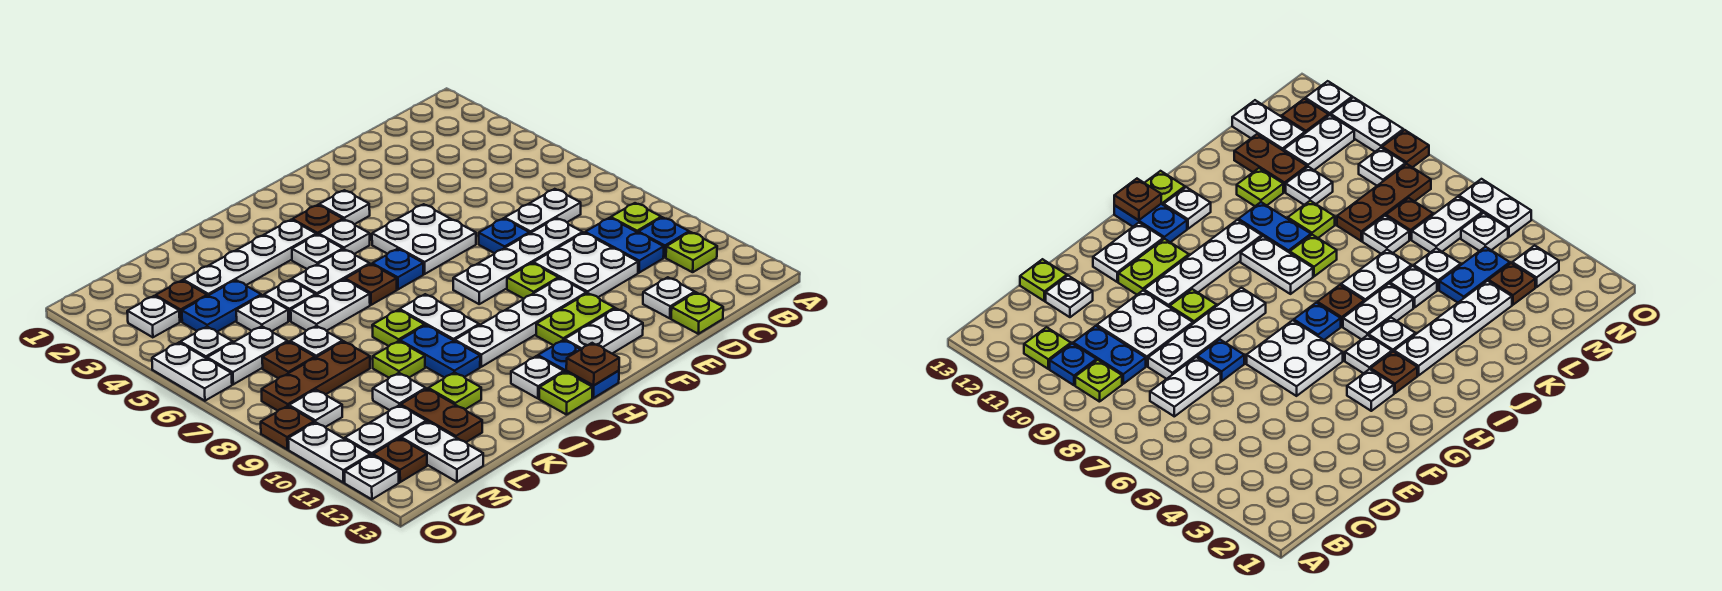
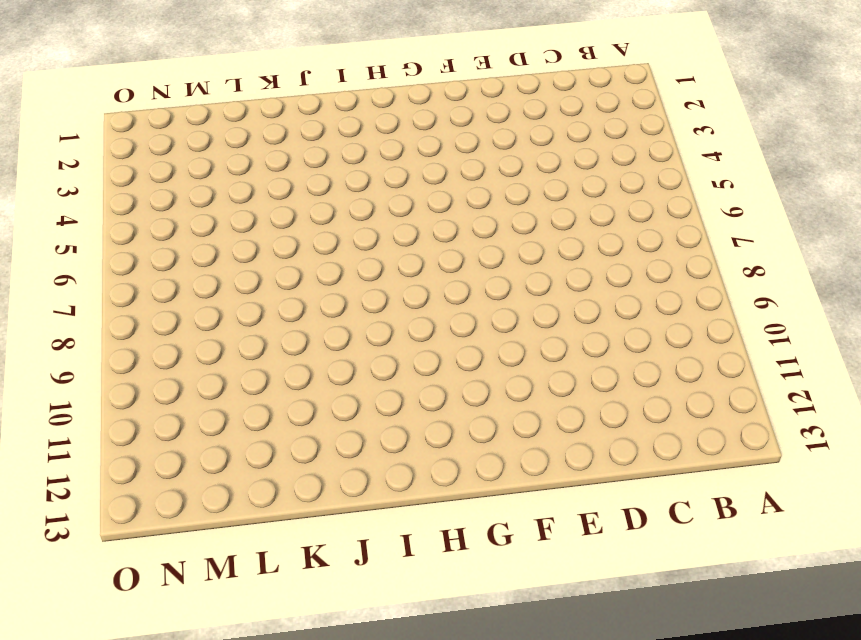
none -> lime plate B9 level 1
none -> blue plate B10 level 1
none -> lime plate B11 level 1
none -> white plate C7:D7 level 1

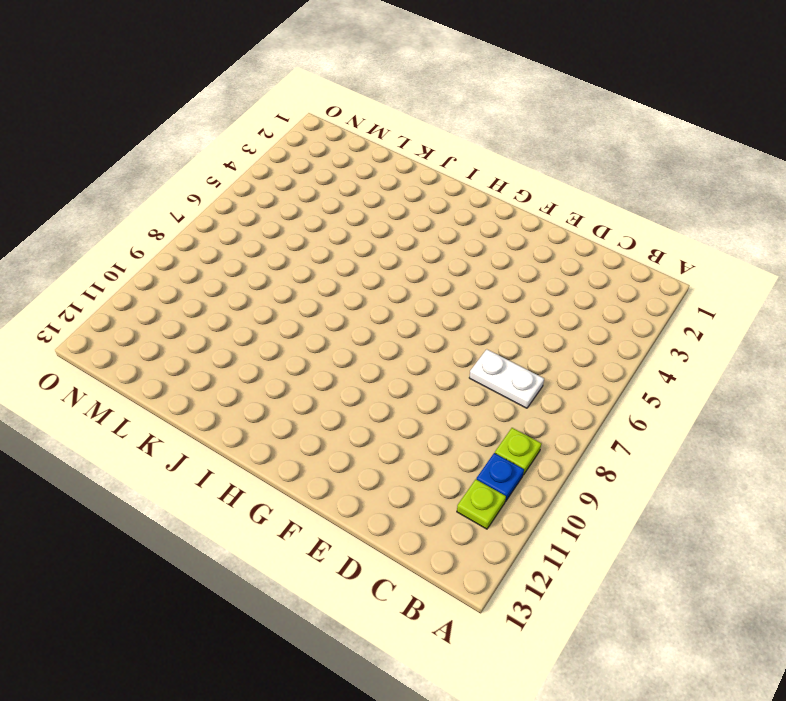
none -> blue plate C9:C10 level 1
none -> white plate D8:G8 level 1
none -> white plate D9:E10 level 1
none -> white plate D12 level 1

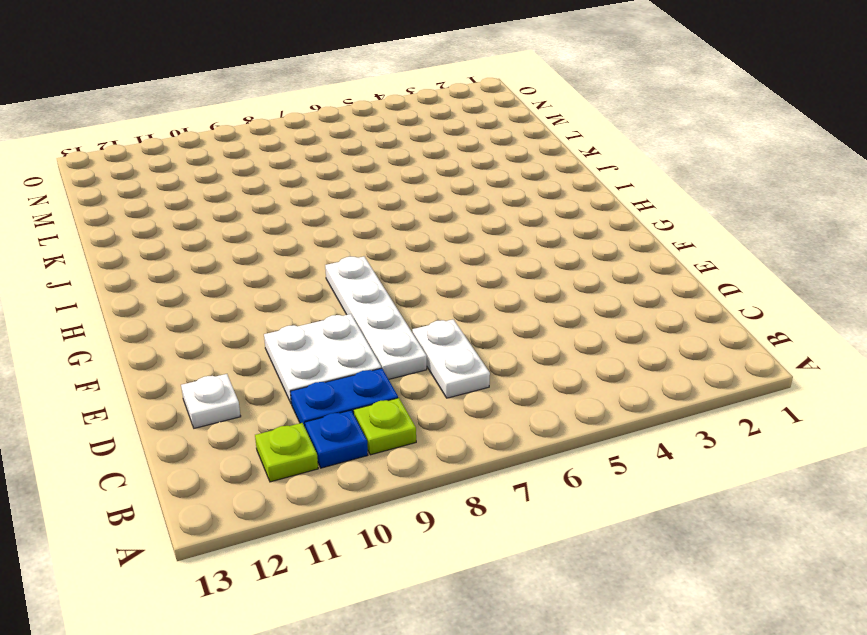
none -> lime plate D13 level 1
none -> blue plate E7 level 1
none -> white plate F5:G6 level 1
none -> lime plate F9 level 1

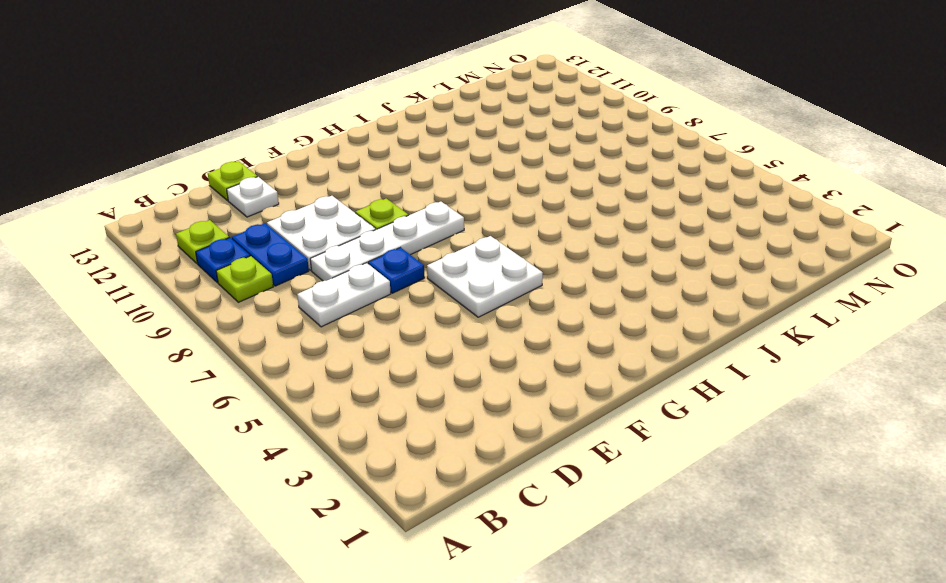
none -> white plate F10:I10 level 1
none -> lime plate F11:G11 level 1
none -> white plate F12:G12 level 1
none -> white plate G3 level 1

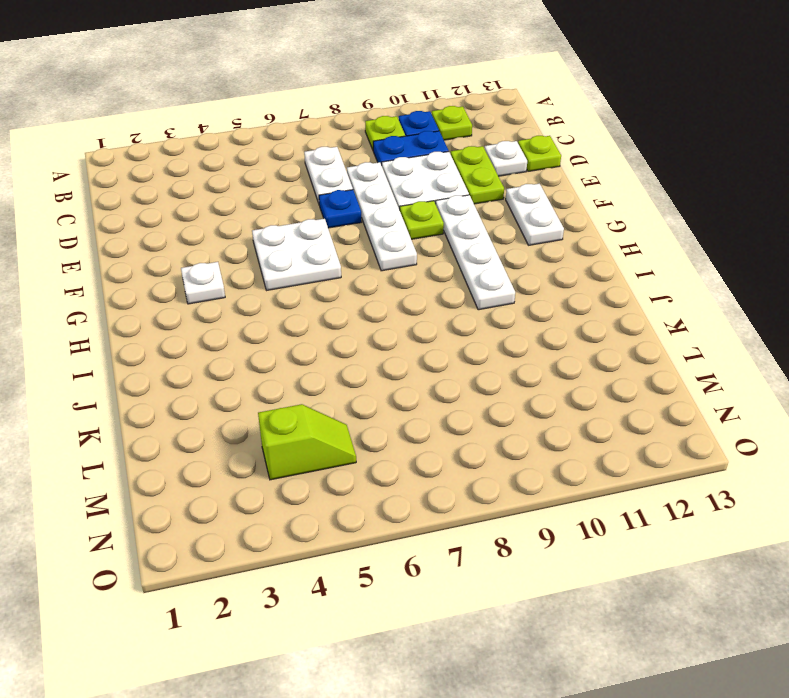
lime plate D11:E11 level 1 -> lime plate F11:G11 level 1
lime slope M4:M5 level 1 top 4 -> blue plate L4:M4 level 1
none -> brown plate H3 level 1
none -> white plate H4 level 1
none -> blue plate H6 level 1
none -> blue plate H12:H13 level 1

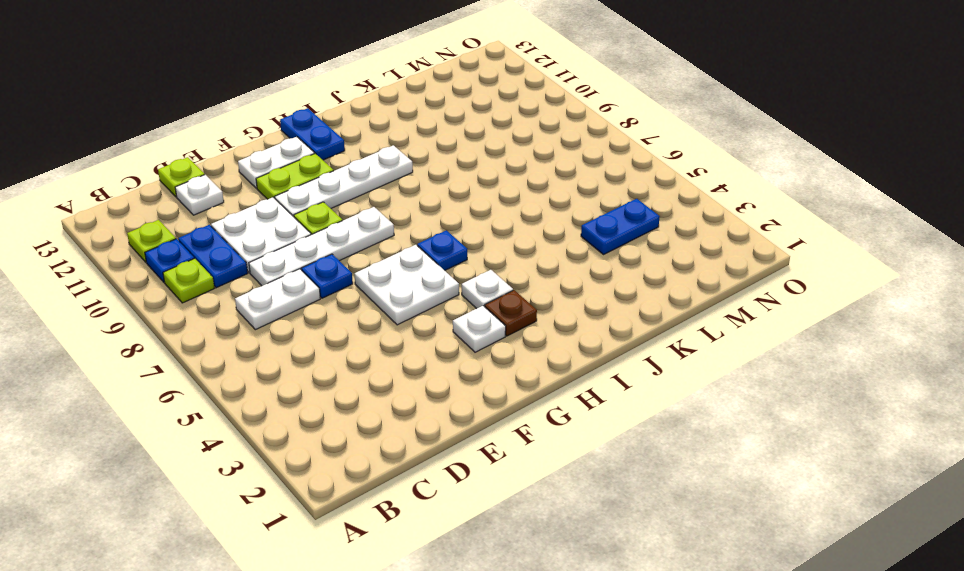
none -> white plate I3:L3 level 1
none -> white plate I4 level 1
none -> white plate I5:J5 level 1
none -> brown plate I6 level 1

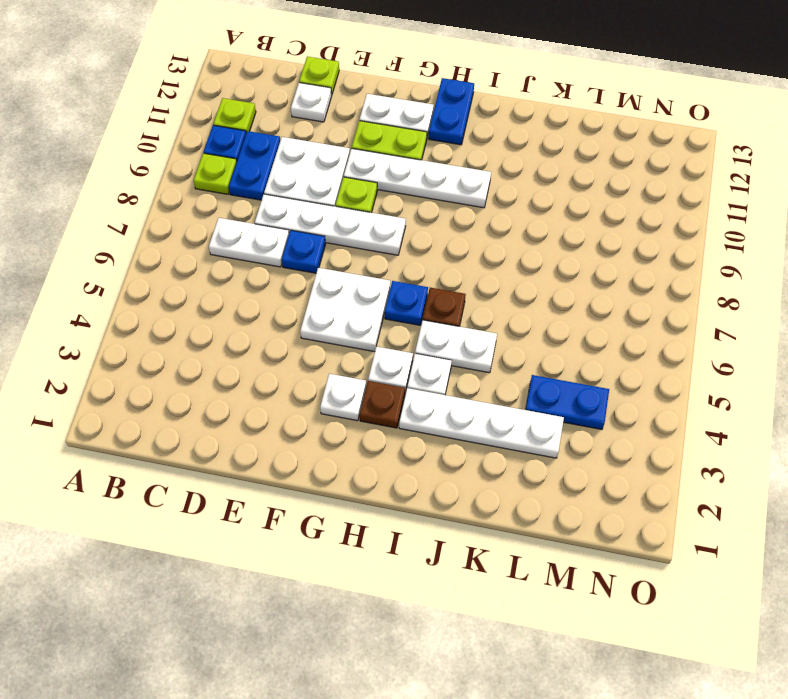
none -> white plate I8:I9 level 1
none -> white plate I12 level 1
none -> lime plate I13 level 1
none -> white plate J6:K6 level 1

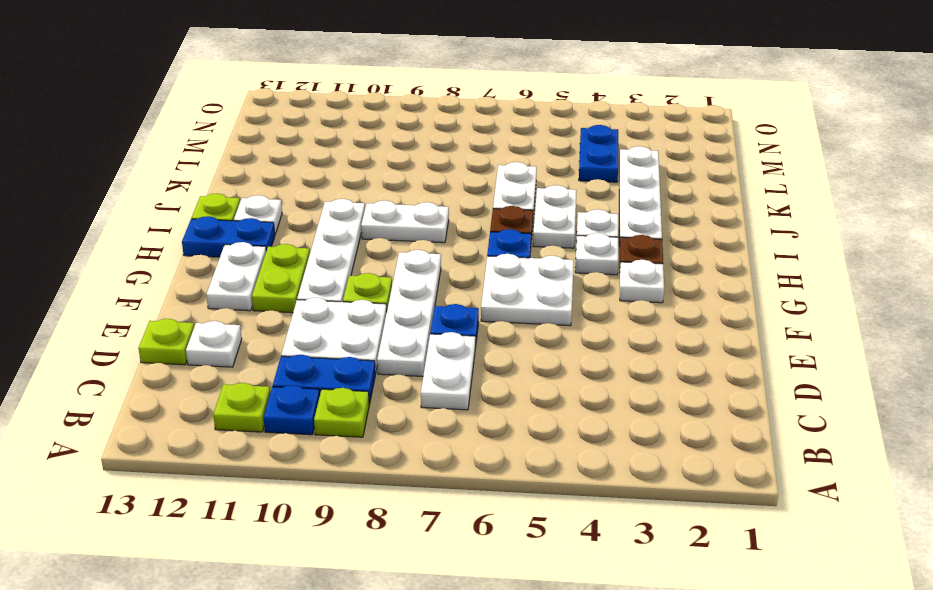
none -> lime plate J8 level 1
none -> blue plate J9:J10 level 1
none -> white plate K5 level 1
none -> lime plate K9 level 1

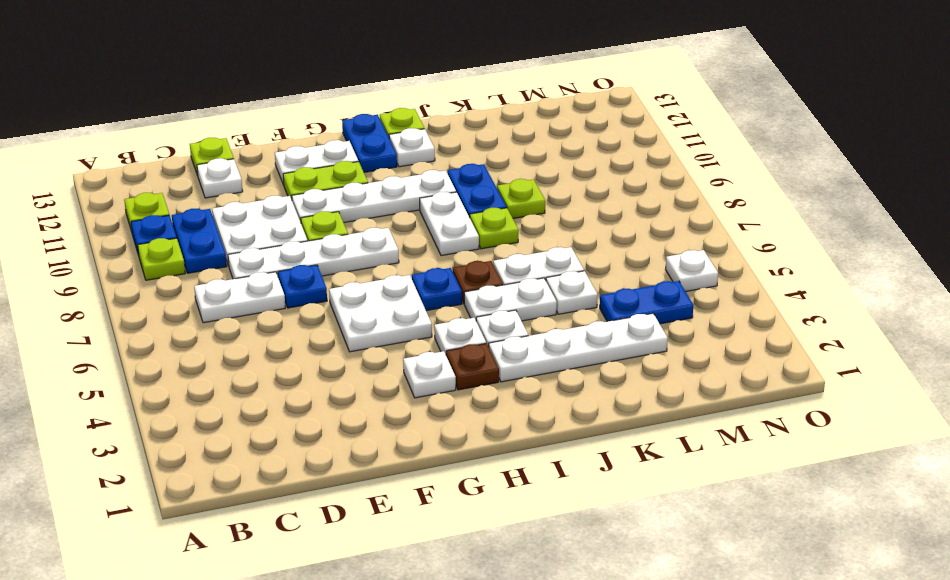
none -> lime plate K11 level 1
none -> white plate L5 level 1
none -> white plate L7 level 1
none -> brown plate L8:N8 level 1

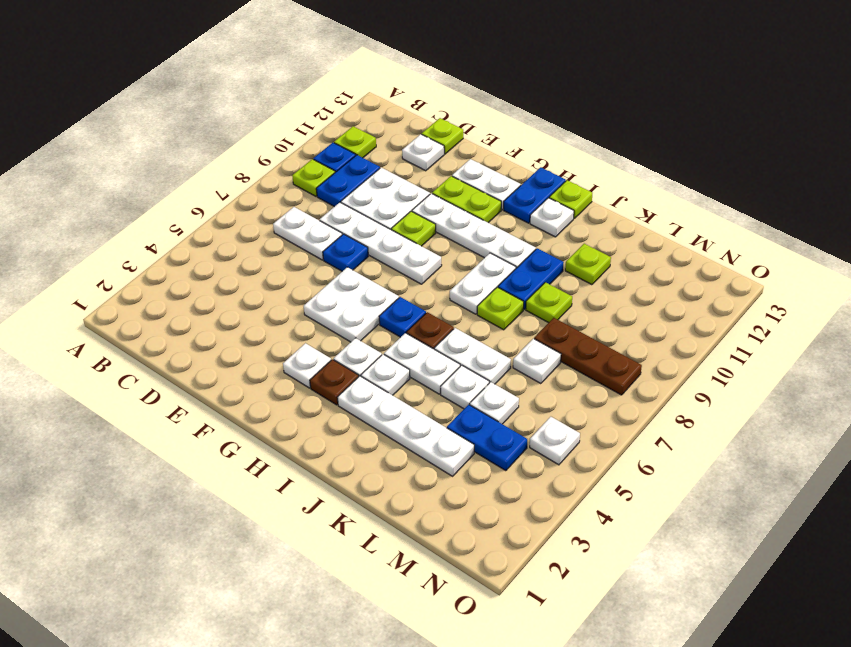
none -> white plate L10 level 1
none -> brown plate L11:L12 level 1
none -> brown plate M3 level 1
none -> white plate M6:N6 level 1

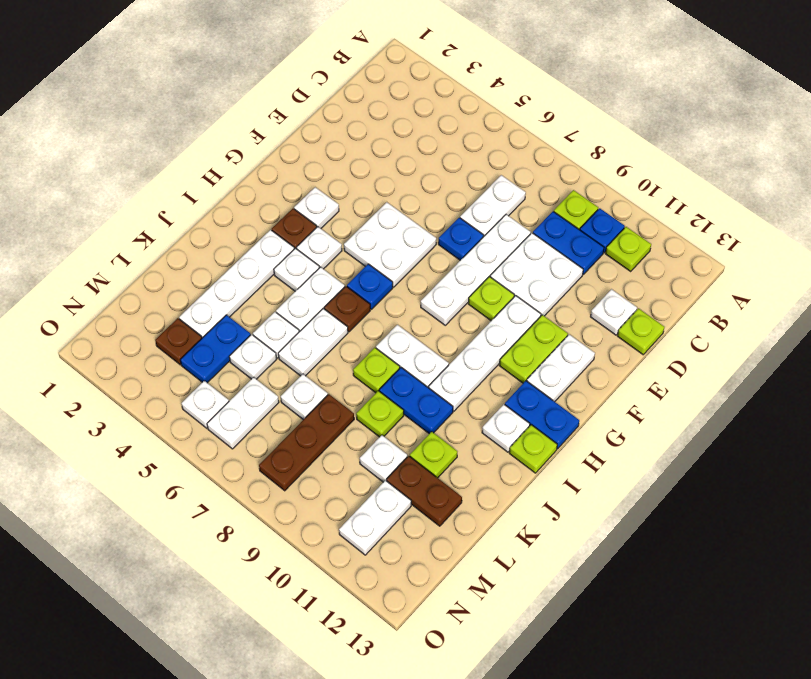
none -> brown plate M7 level 1
none -> white plate M12:M13 level 1
none -> white plate N3 level 1
none -> white plate N9 level 1

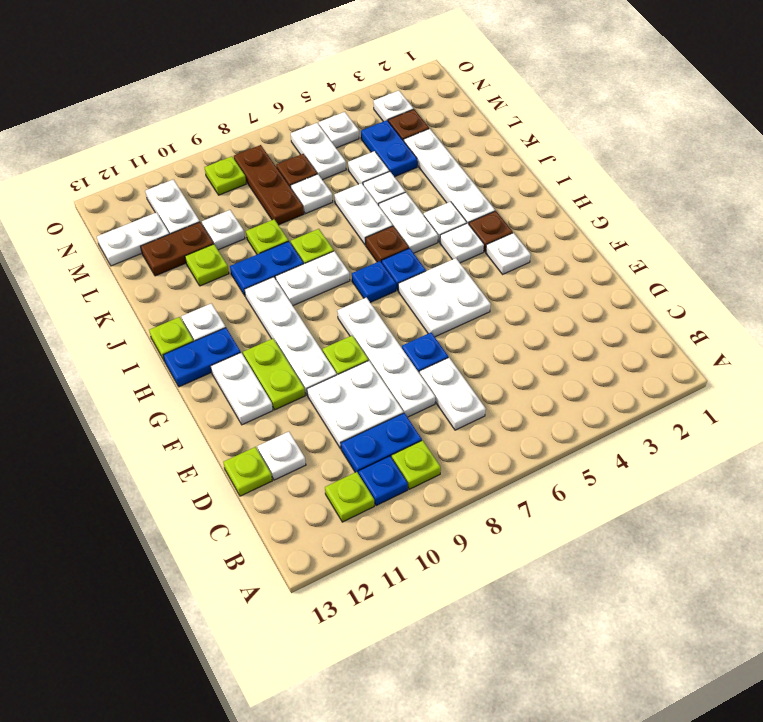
blue plate H7 level 1 -> none
lime plate N9 level 1 -> white plate N9 level 1
none -> brown plate N12 level 1
none -> white plate O5:O6 level 1
none -> brown plate O9 level 1
none -> white plate O10:O11 level 1

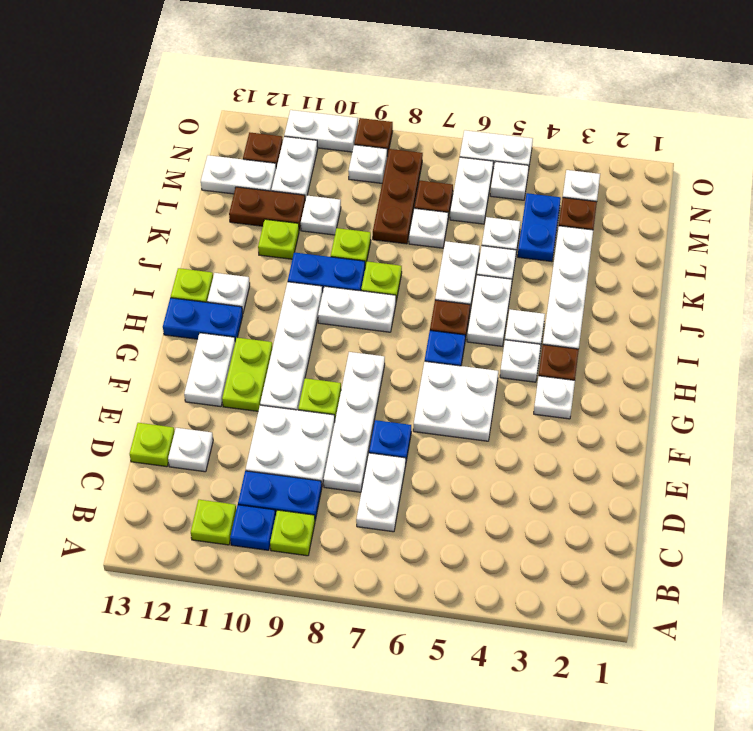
none -> white plate O12 level 1
none -> brown plate H13 level 2

